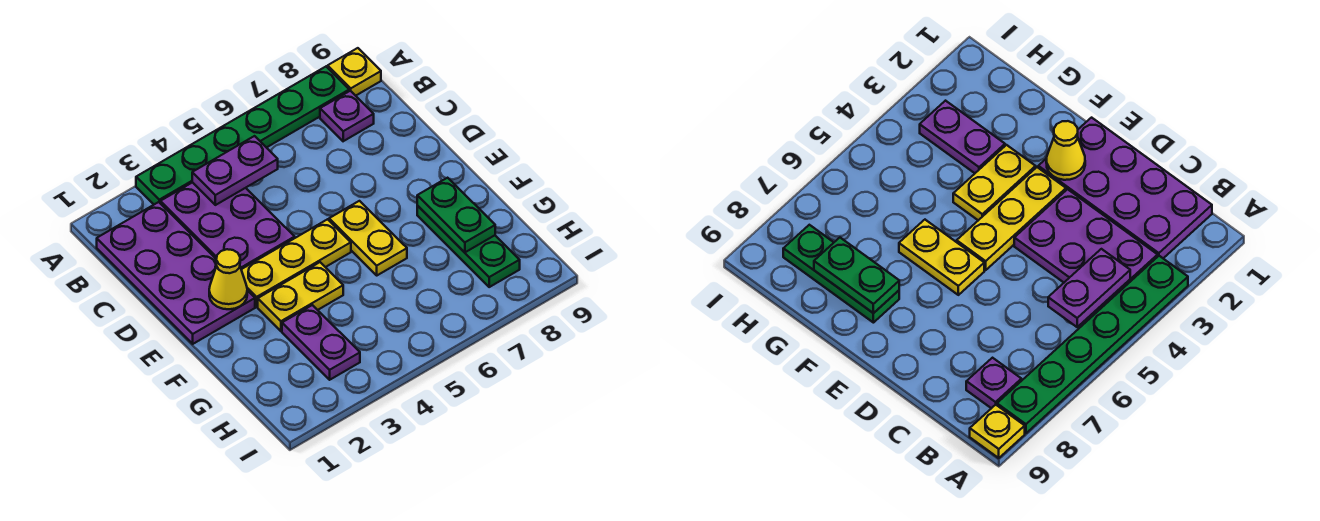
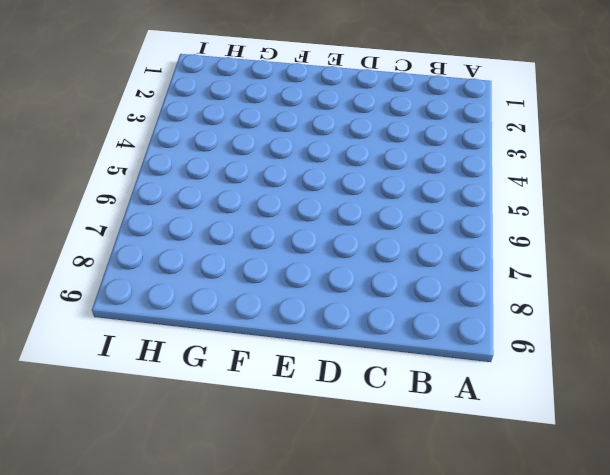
none -> green plate A3:A8 level 1
none -> yellow plate A9 level 1
none -> purple plate B1:E2 level 1

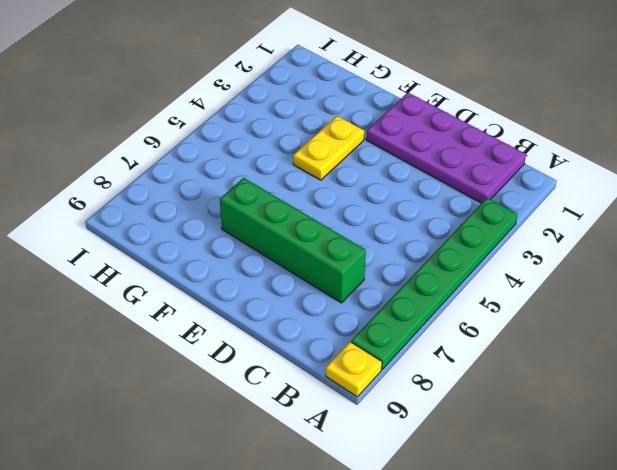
green brick C7:F7 level 1 -> none
none -> purple plate B3:D4 level 1
none -> purple plate B8 level 1
none -> yellow plate E3:E5 level 1

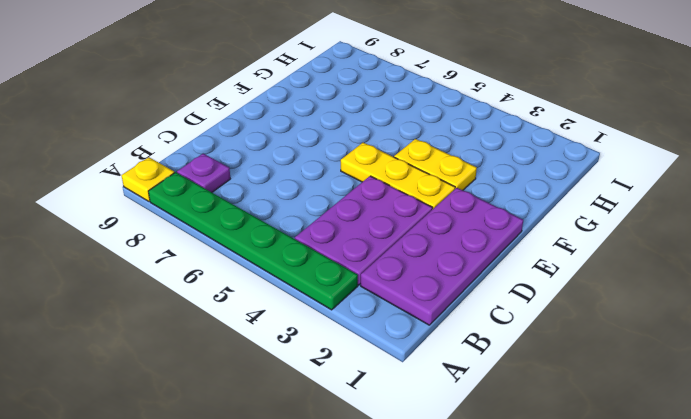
none -> yellow plate E6:F6 level 1
none -> green plate F8:H8 level 1
none -> purple plate G3:H3 level 1

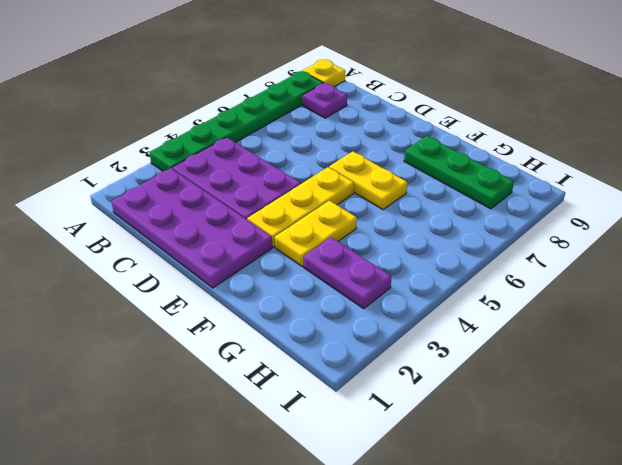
none -> purple plate B4:B5 level 2
none -> yellow cone E2 level 2
none -> green plate F8:G8 level 2

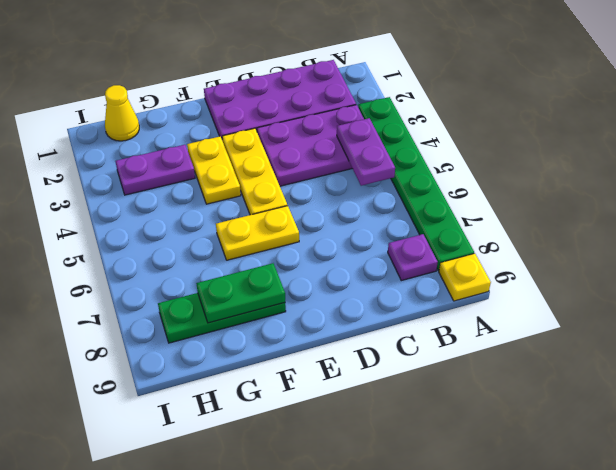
yellow cone H1 level 1 -> yellow cone E2 level 2

